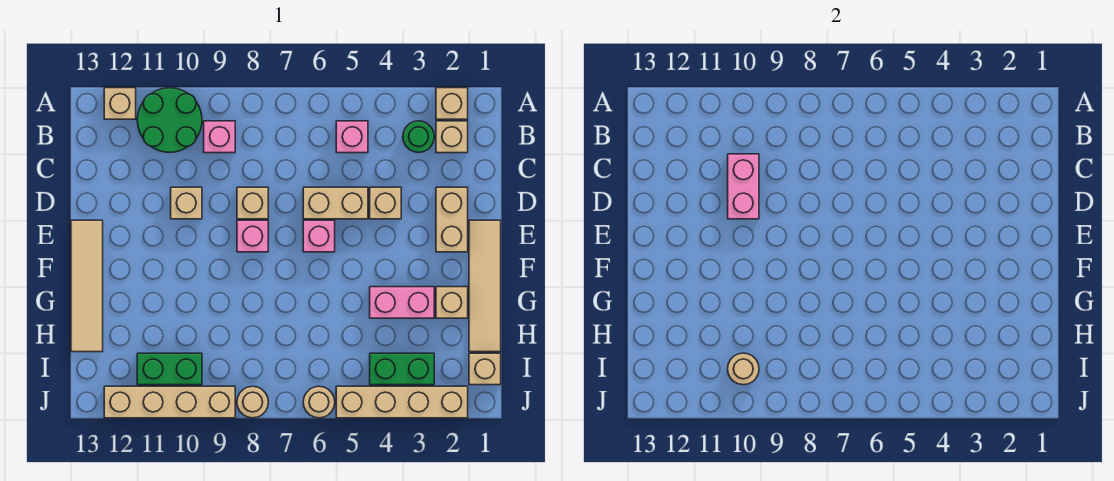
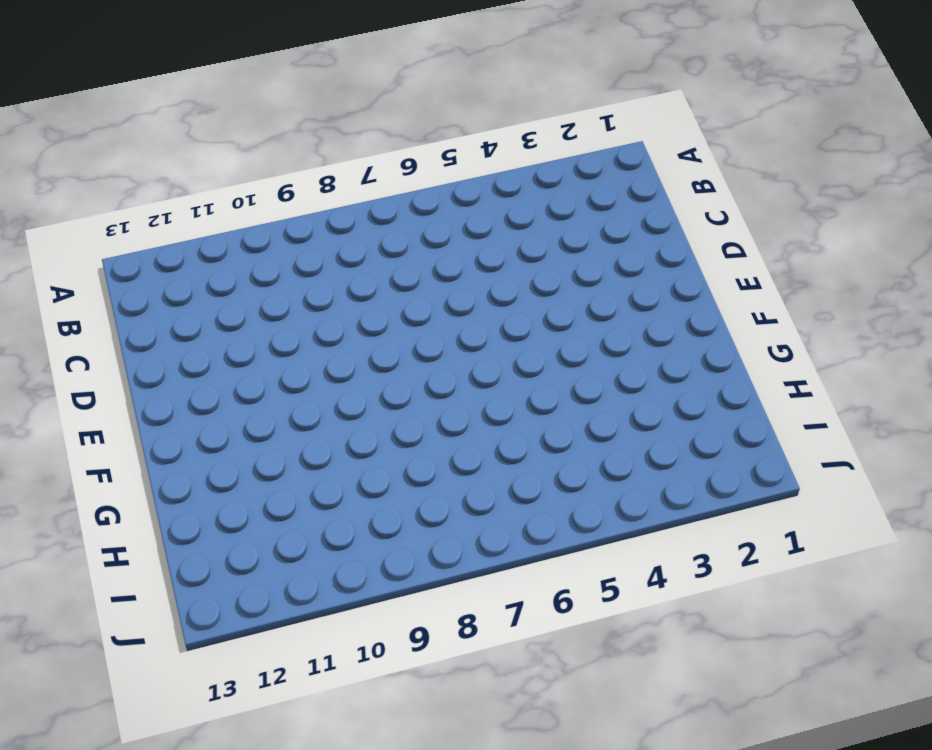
none -> tan brick A2 level 1
none -> green round brick A10:B11 level 1
none -> tan brick A12 level 1

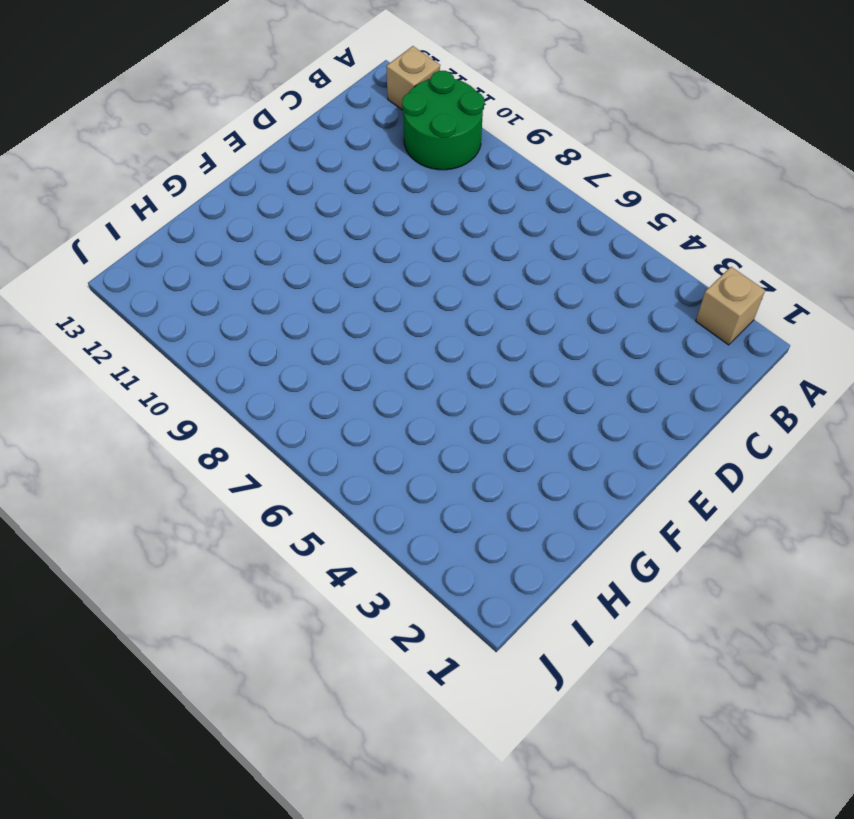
none -> tan brick B2 level 1
none -> green round brick B3 level 1
none -> pink brick B5 level 1

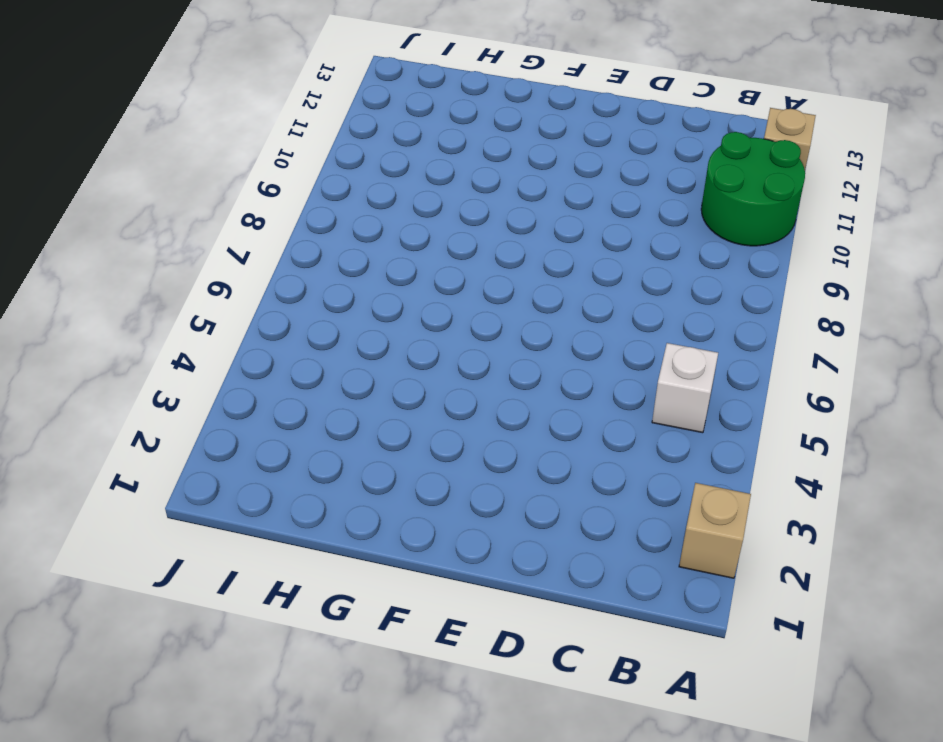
white brick B5 level 1 -> pink brick B5 level 1
none -> tan brick B2 level 1
none -> green round brick B3 level 1
none -> pink brick B9 level 1

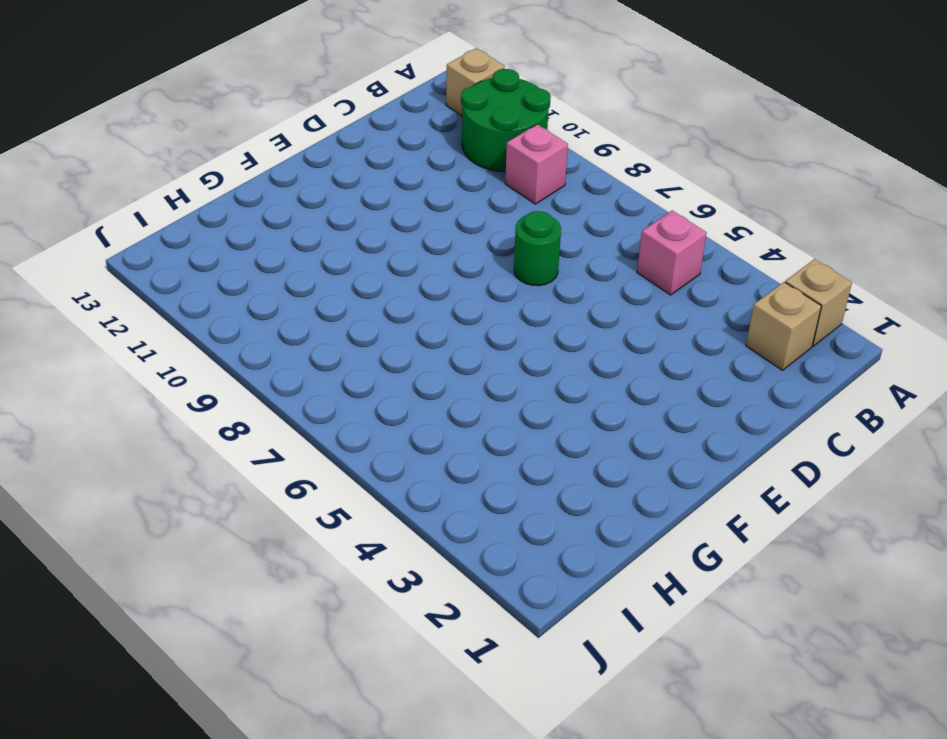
green round brick D7 level 1 -> green round brick B3 level 1
none -> tan brick D2:E2 level 1
none -> tan brick D4 level 1
none -> tan brick D5:D6 level 1

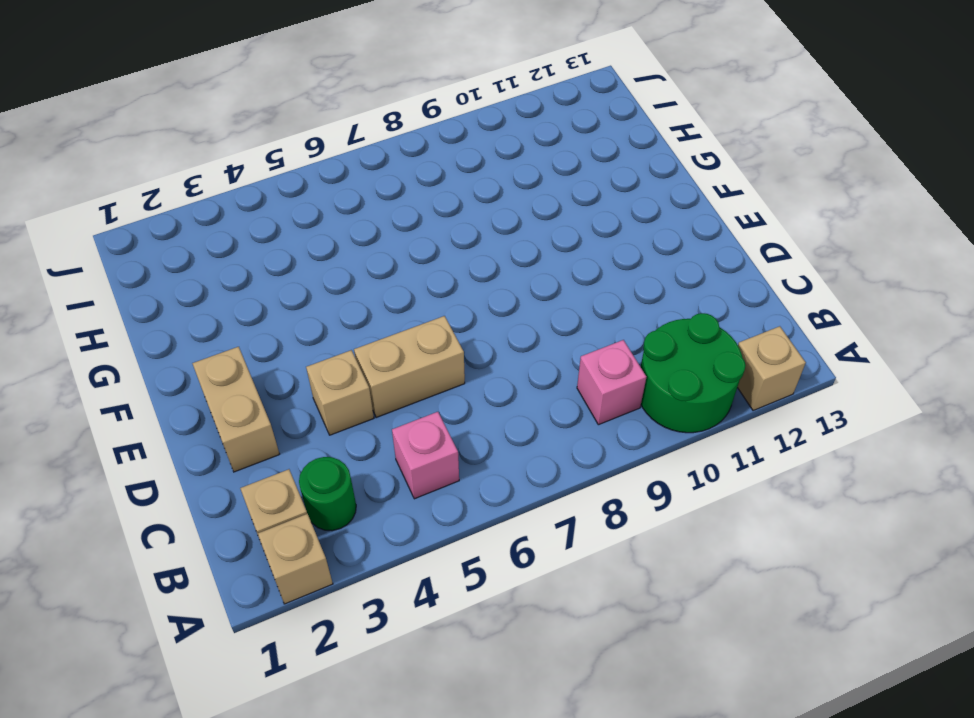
none -> tan brick D8 level 1
none -> tan brick D10 level 1
none -> tan tile E1:H1 level 1

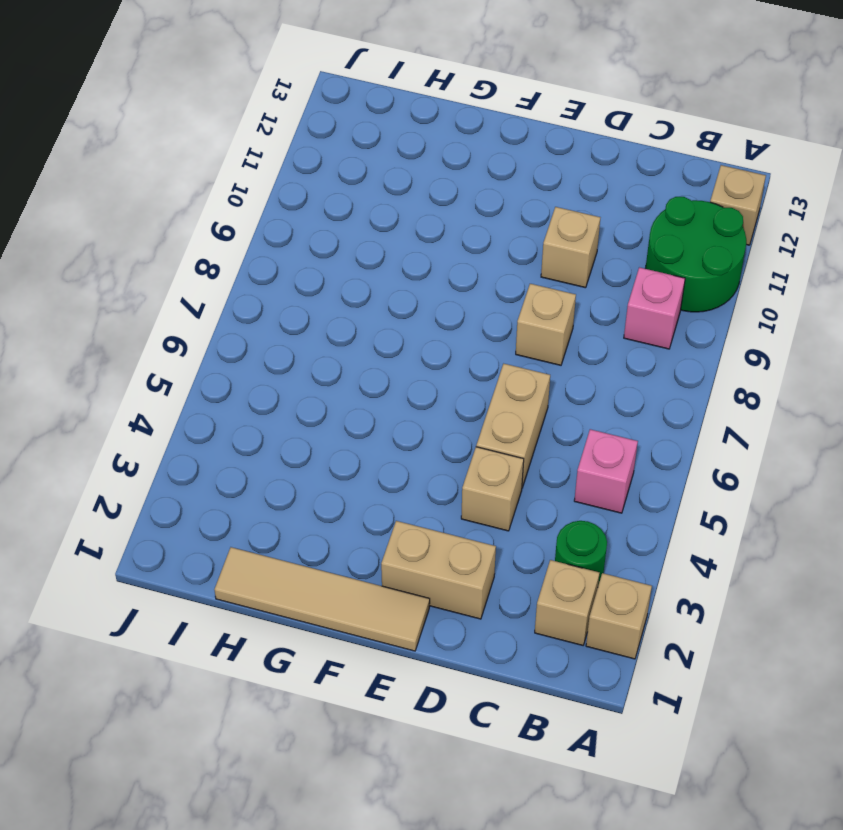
none -> pink brick E6 level 1
none -> pink brick E8 level 1
none -> tan tile E13:H13 level 1

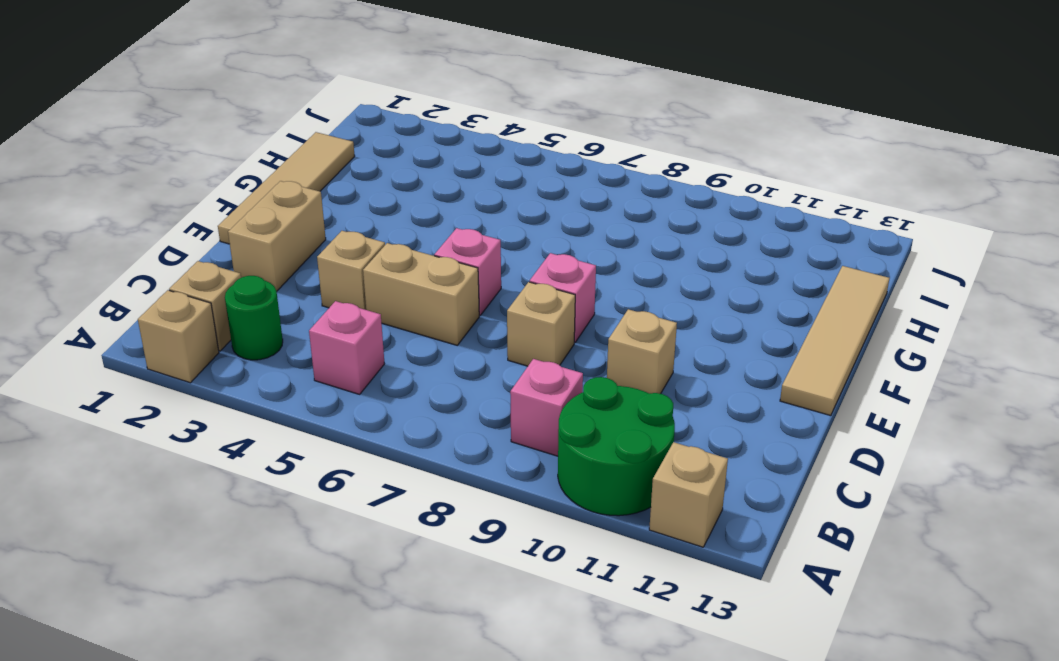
none -> tan brick G2 level 1
none -> pink brick G3:G4 level 1
none -> tan brick I1 level 1

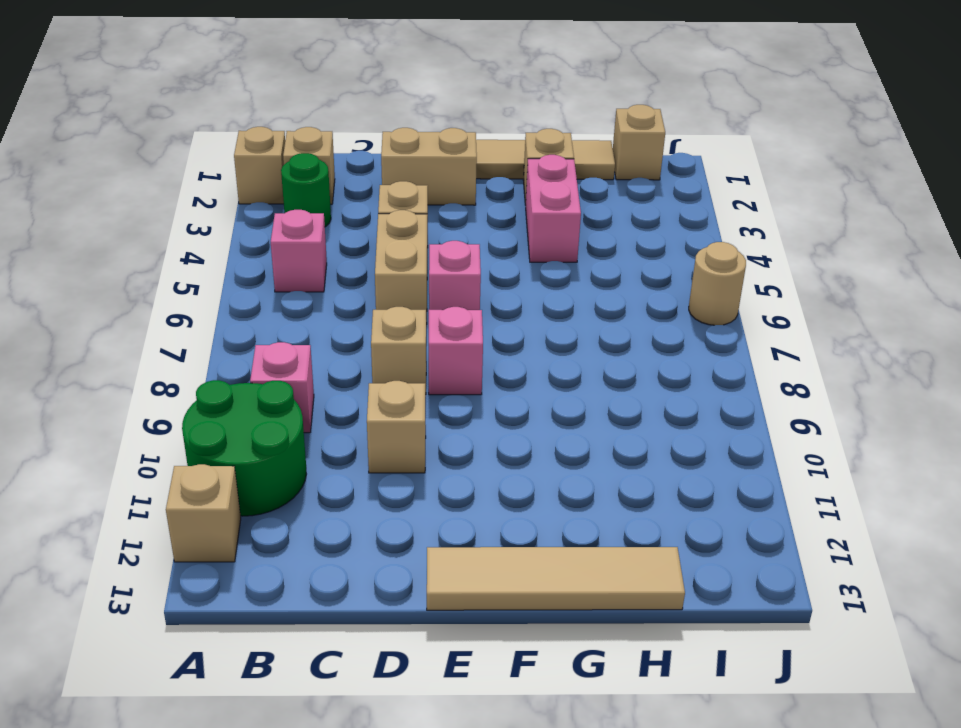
none -> green brick I3:I4 level 1
none -> green brick I10:I11 level 1
none -> tan brick J2:J5 level 1

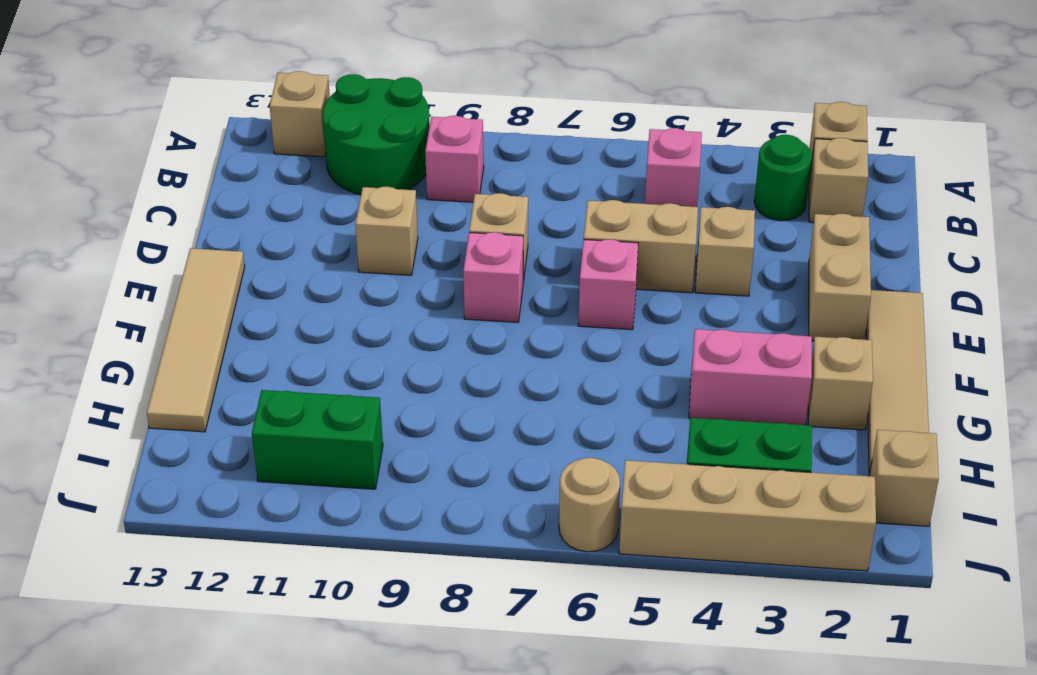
none -> tan round brick J8 level 1
none -> tan brick J9:J12 level 1
none -> pink brick C10:D10 level 2

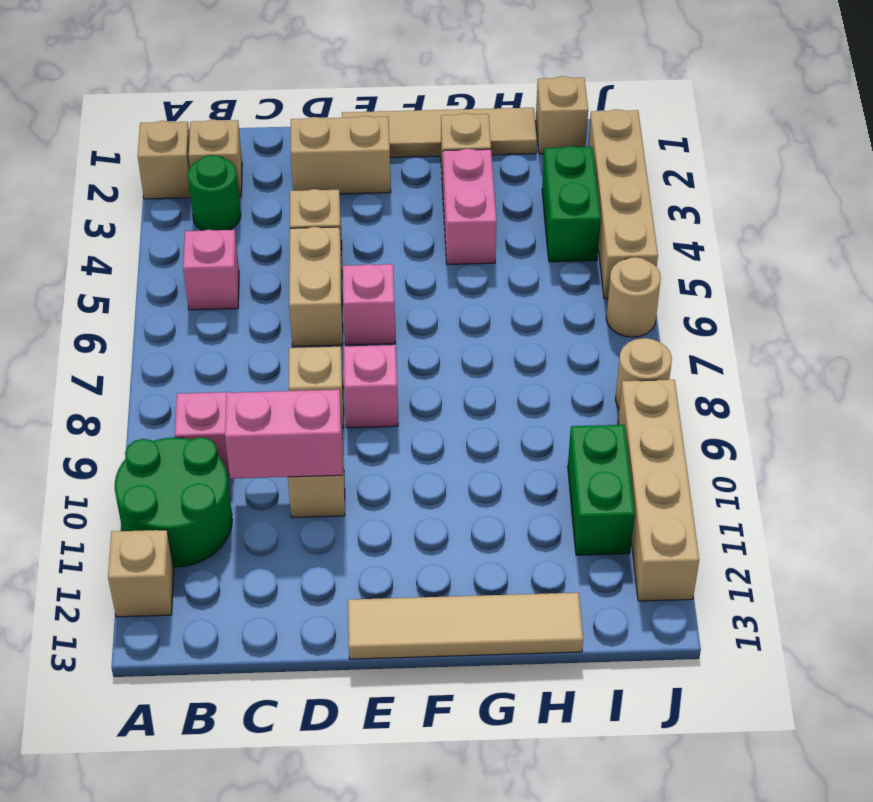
none -> tan round brick I10 level 2

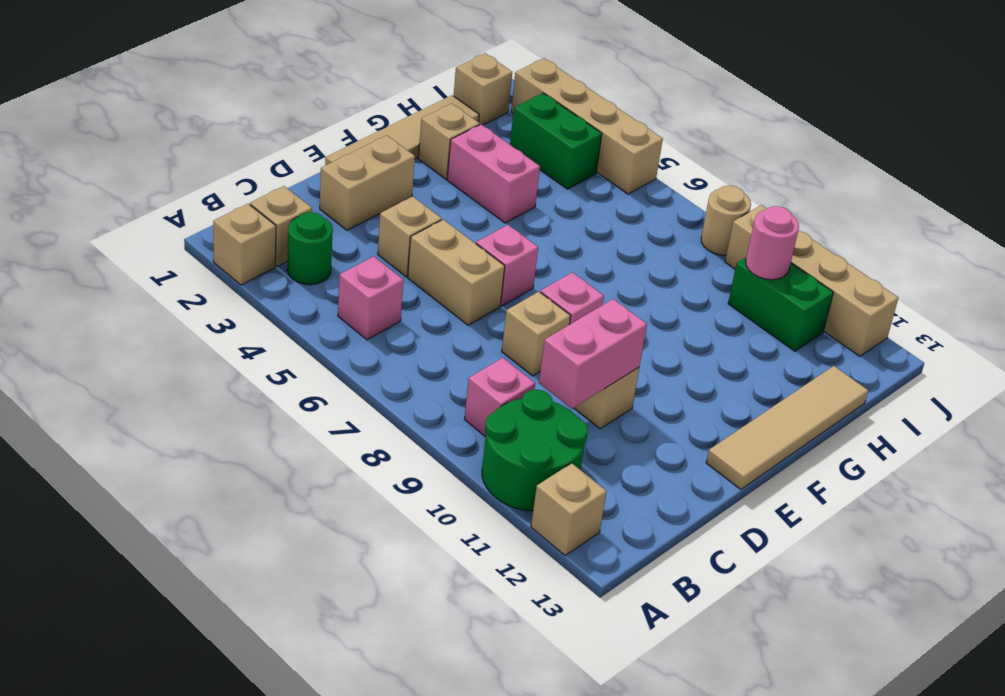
pink round brick I10 level 2 -> tan round brick I10 level 2
none -> tan round brick J6 level 1

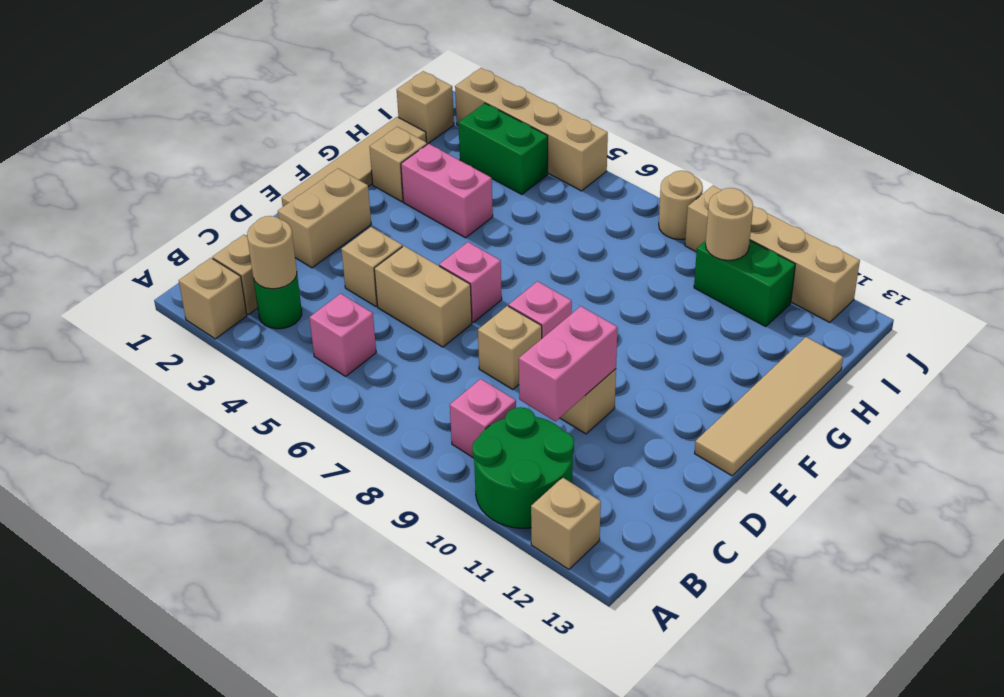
tan round brick B3 level 2 -> tan round brick J6 level 1

